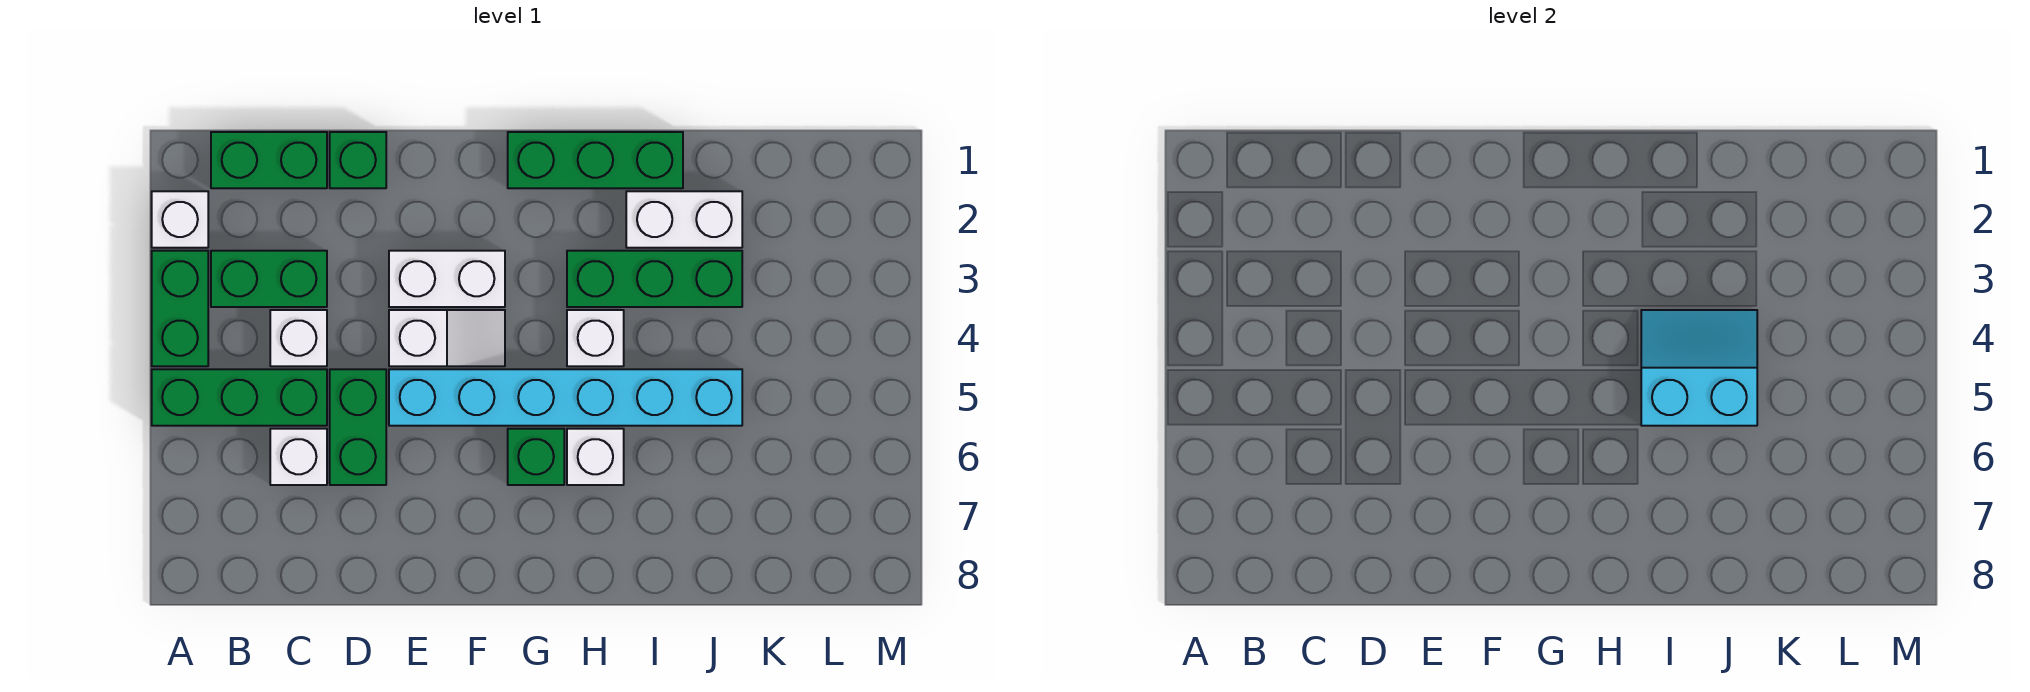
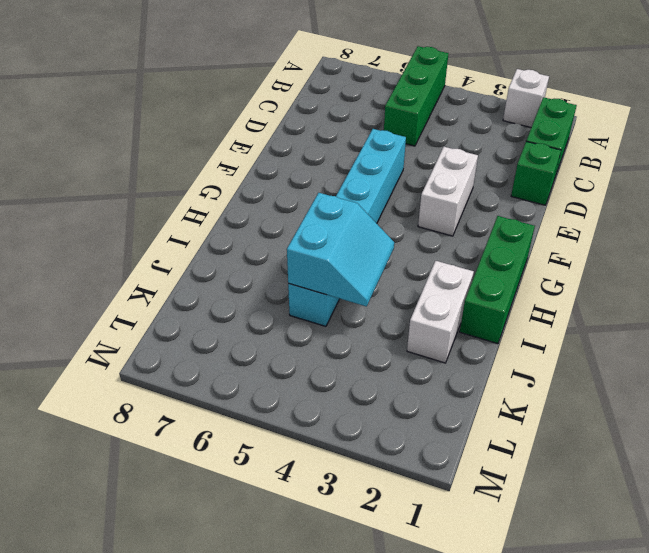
none -> green brick A3:A4 level 1
none -> green brick B3:C3 level 1
none -> white brick C4 level 1

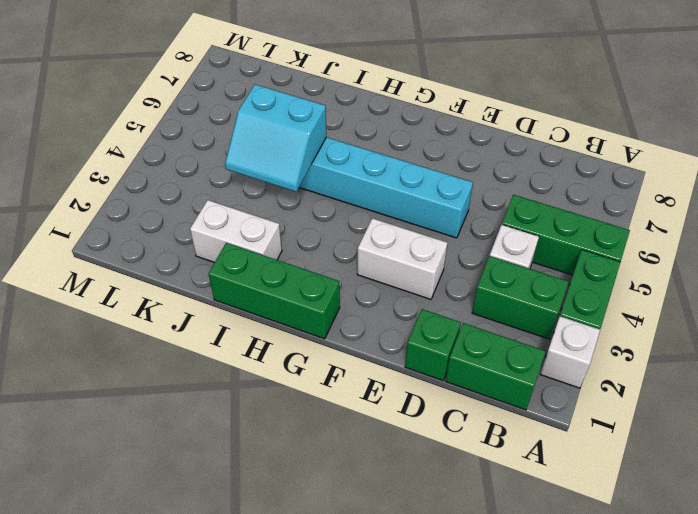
none -> white brick C6 level 1
none -> green brick D5:D6 level 1
none -> white slope E4:F4 level 1 top E

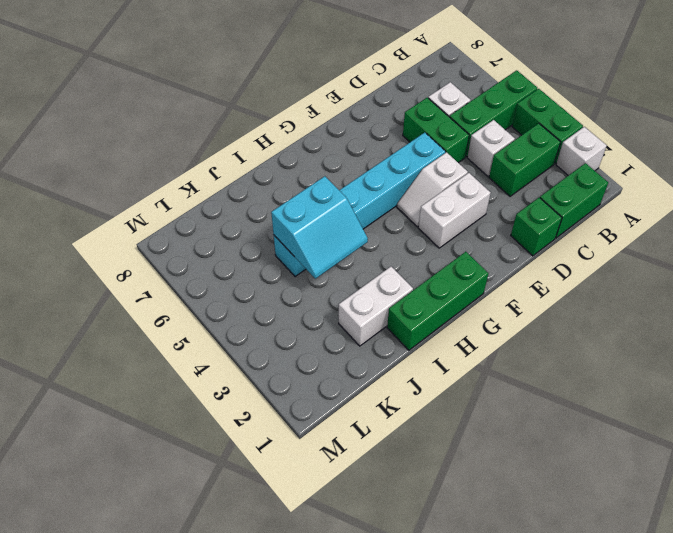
none -> green brick G6 level 1
none -> green brick H3:J3 level 1
none -> white brick H4 level 1

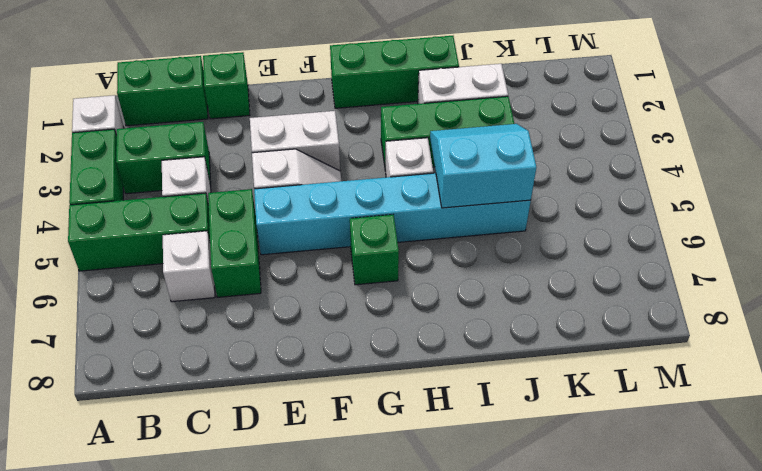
none -> white brick H6 level 1

